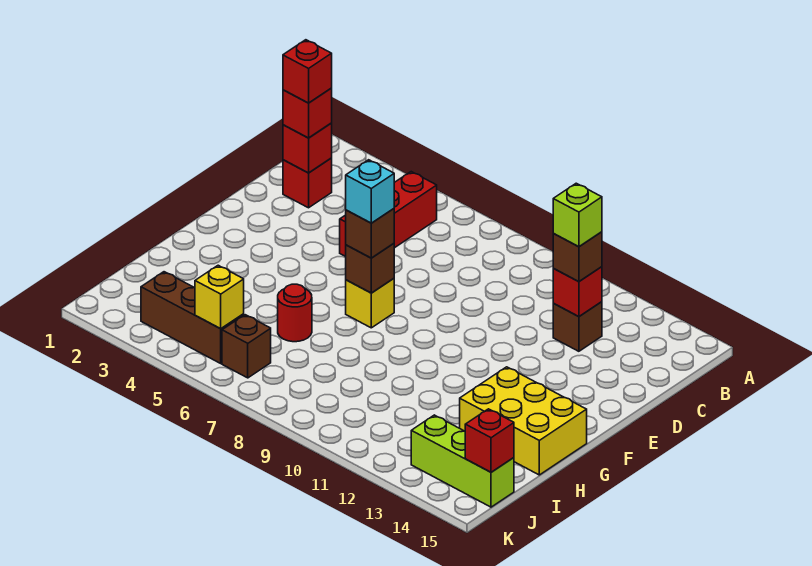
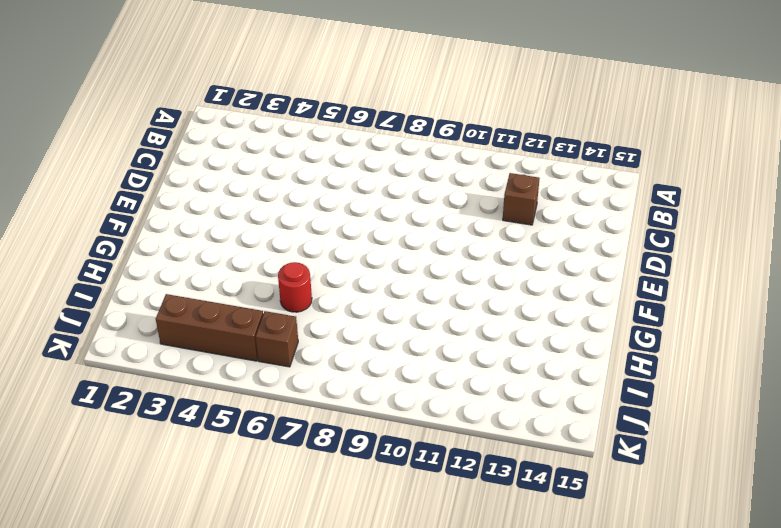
none -> red brick B5:D5 level 1
none -> red brick C2 level 1
none -> yellow brick F7 level 1

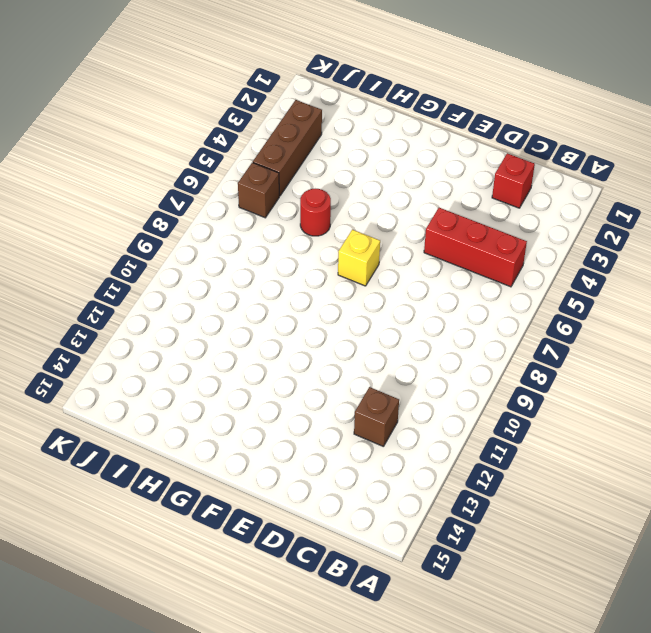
none -> yellow brick G13:H15 level 1
none -> lime brick J13:J15 level 1
none -> red brick C2 level 2

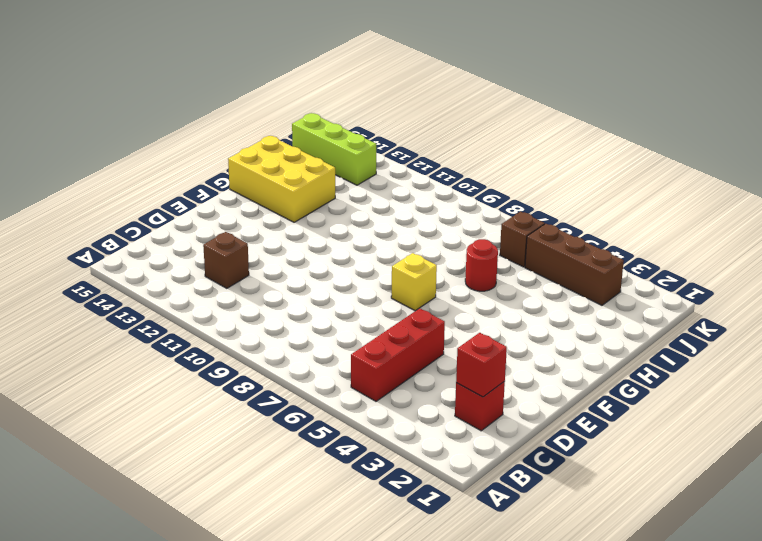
none -> red brick C12 level 2
none -> brown brick F7 level 2
none -> yellow brick J5 level 2

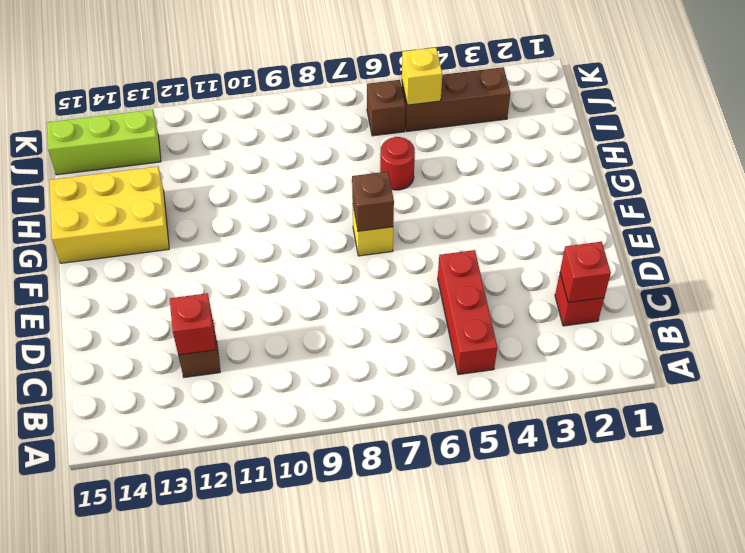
none -> red brick J15 level 2
none -> red brick C2 level 3
none -> brown brick C12 level 3

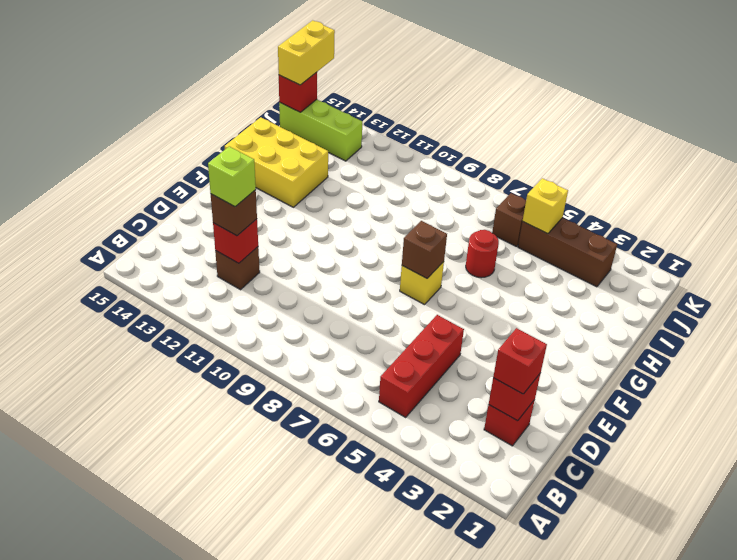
yellow brick J15:K15 level 3 -> none
none -> brown brick F7 level 3
none -> red brick C2 level 4
none -> cyan brick F7 level 4

